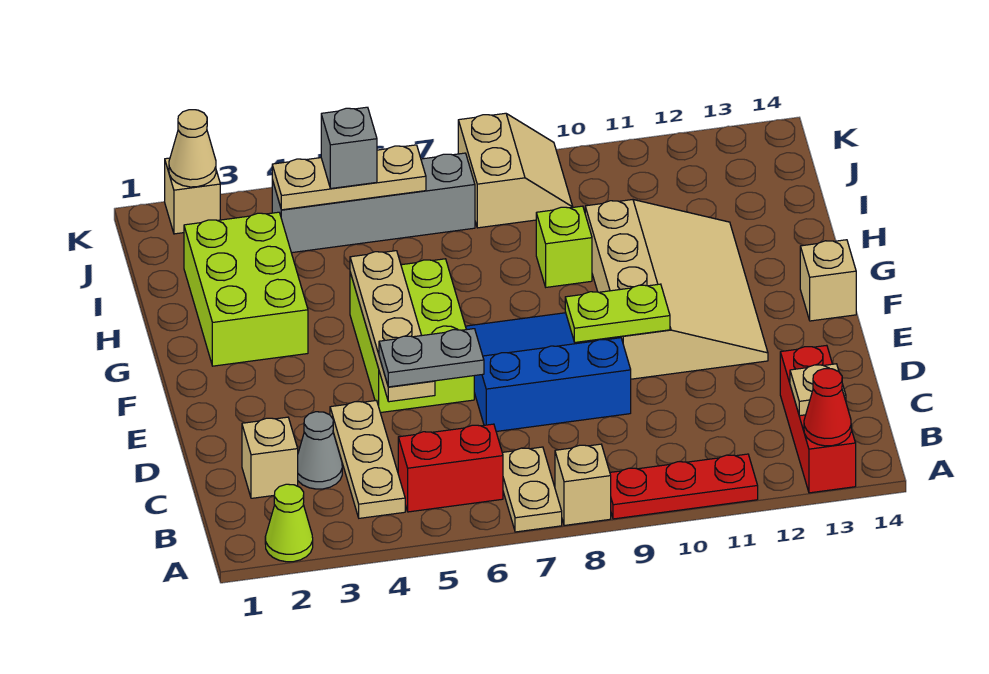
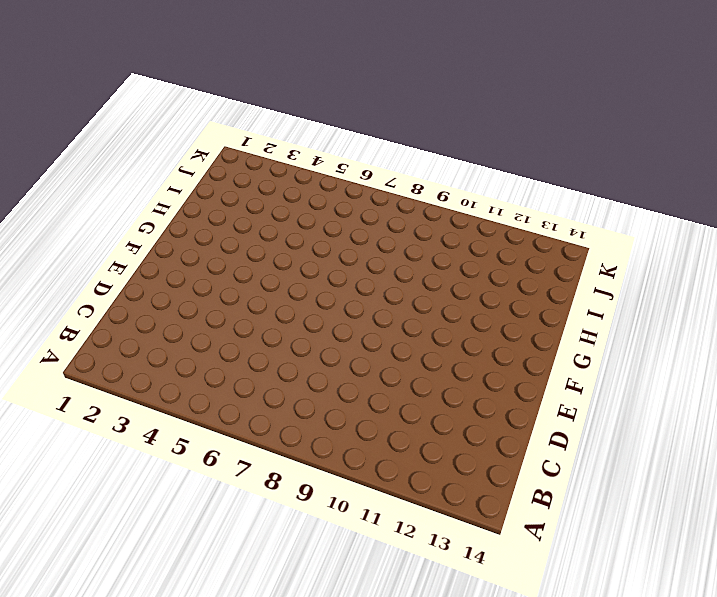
none -> lime cone A2 level 1
none -> tan plate A7:B7 level 1
none -> tan brick A8 level 1

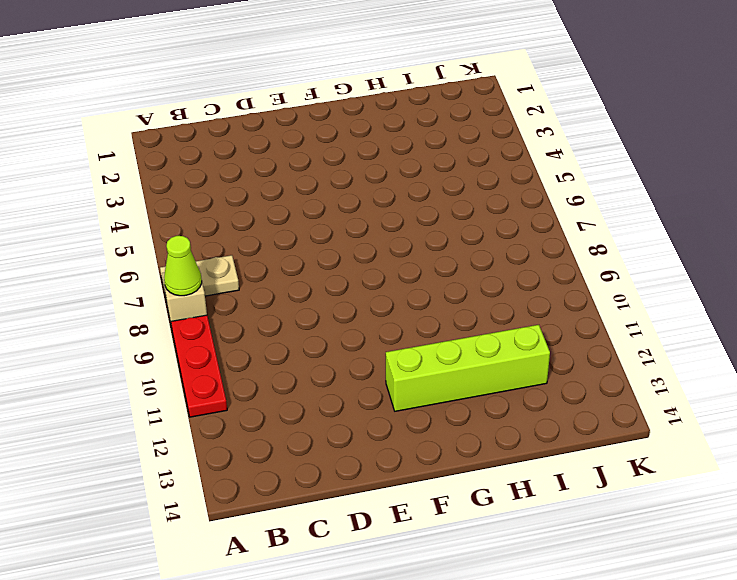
lime cone A8 level 2 -> lime cone A2 level 1
lime brick F12:I12 level 1 -> tan slope E10:H12 level 1 top 10
none -> red brick A13:C13 level 1
none -> tan plate B4:D4 level 1
none -> red brick B5:B6 level 1

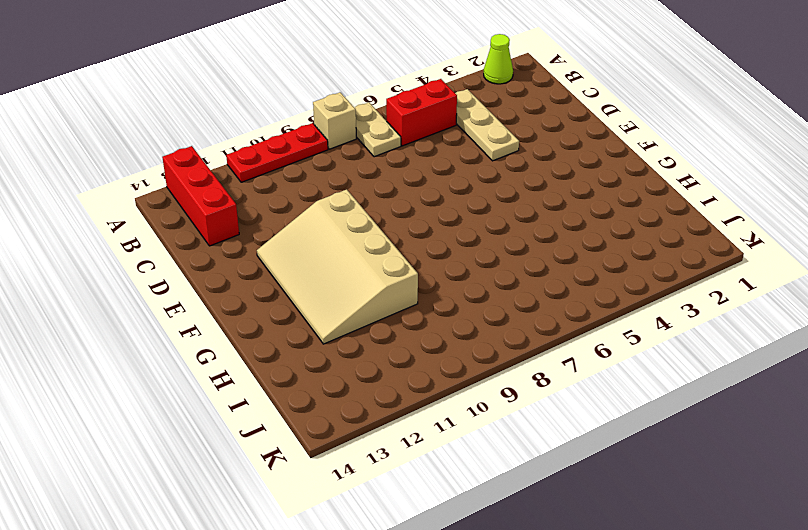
none -> tan brick C2 level 1
none -> grey cone C3 level 1
none -> blue slope D7:F9 level 1 top D

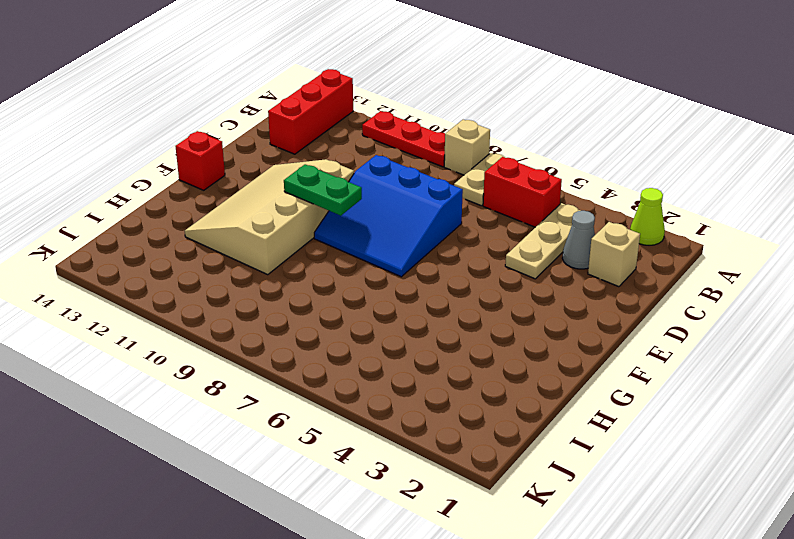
green plate F9:F10 level 2 -> none
red brick F14 level 1 -> tan brick F14 level 1
none -> lime brick E5:G6 level 1
none -> lime brick G2:I3 level 1
none -> lime brick H9 level 1

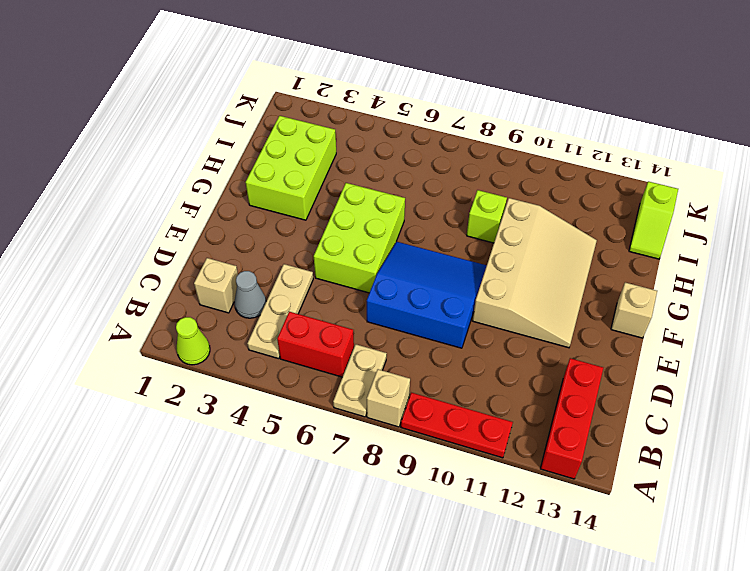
lime slope I14:J14 level 1 top J -> none
none -> grey brick J4:J7 level 1
none -> tan slope J8:K9 level 1 top 8
none -> tan brick K2 level 1

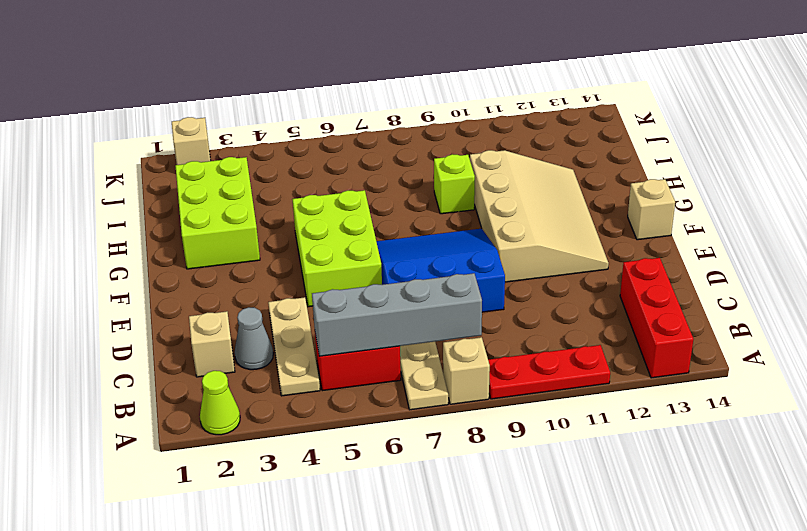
grey brick B5:B8 level 2 -> grey brick J4:J7 level 1
none -> tan slope J8:K9 level 1 top 8
none -> red cone A13 level 2
none -> tan plate B13 level 2

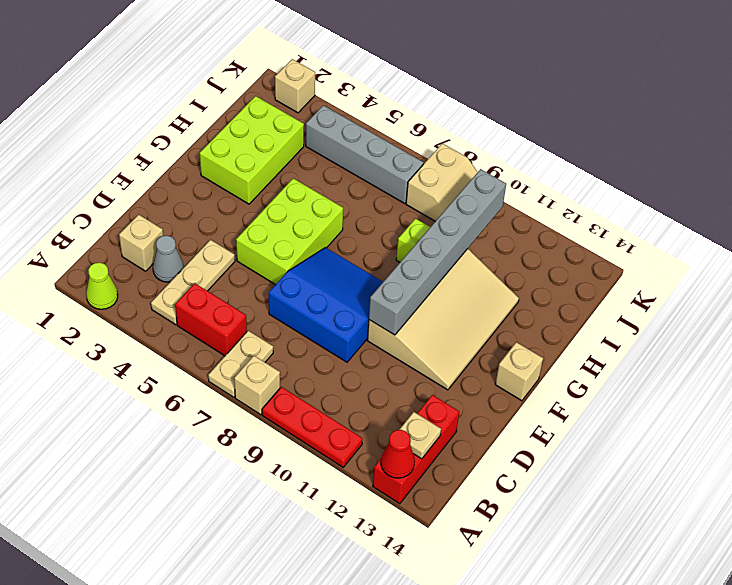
grey brick E10:J10 level 2 -> lime plate E9:E10 level 2
none -> tan plate D5:G5 level 2
none -> tan plate J4:J6 level 2
none -> tan cone K2 level 2

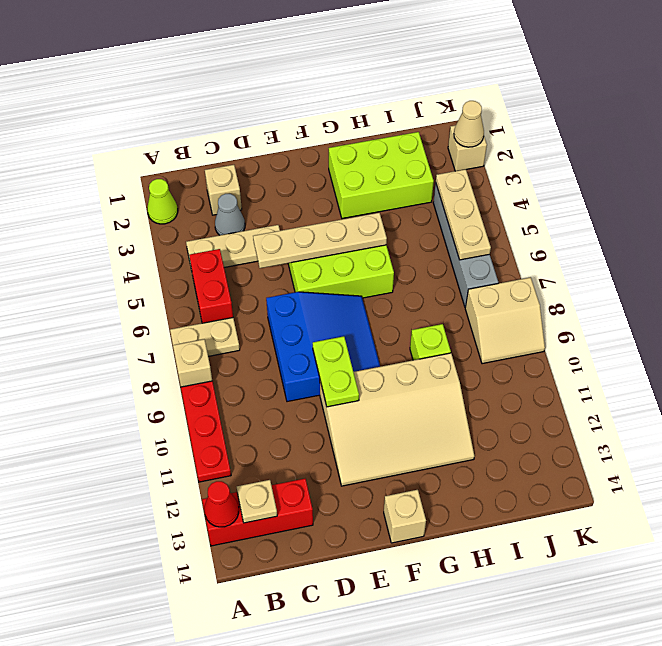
none -> grey plate D5:D6 level 3
none -> grey brick J5 level 3

